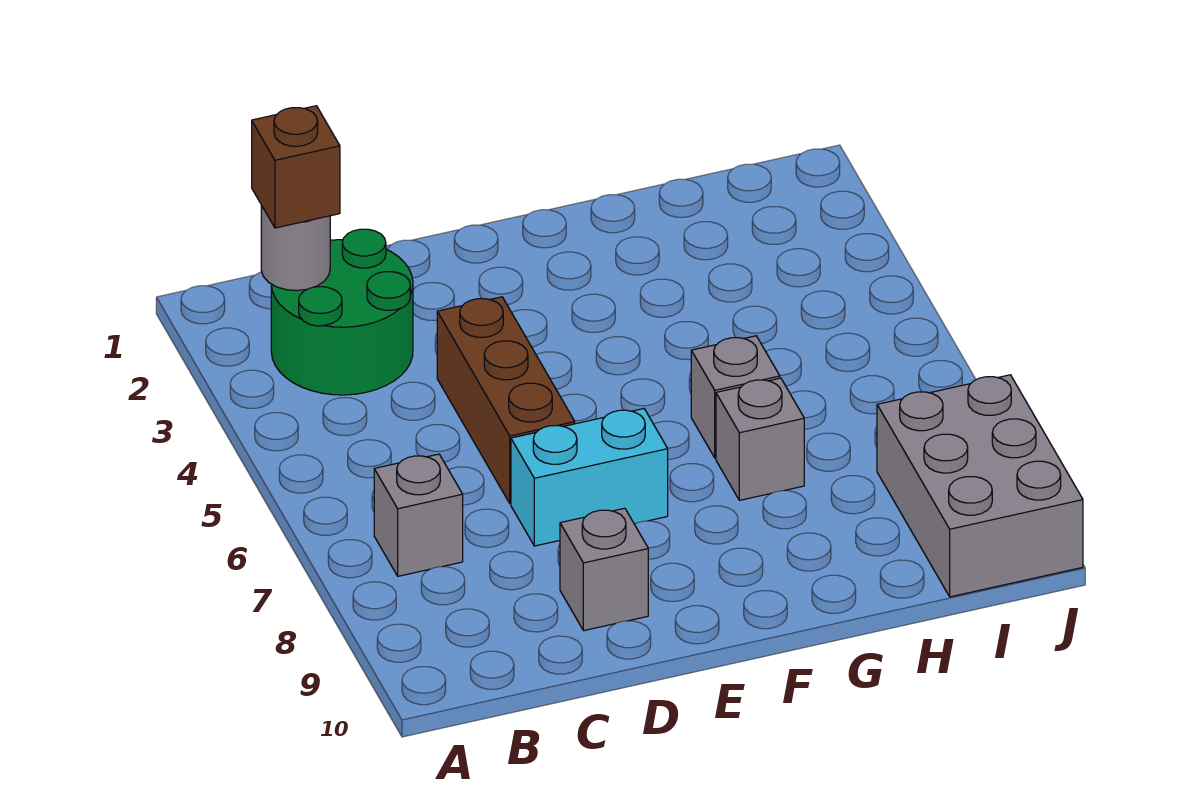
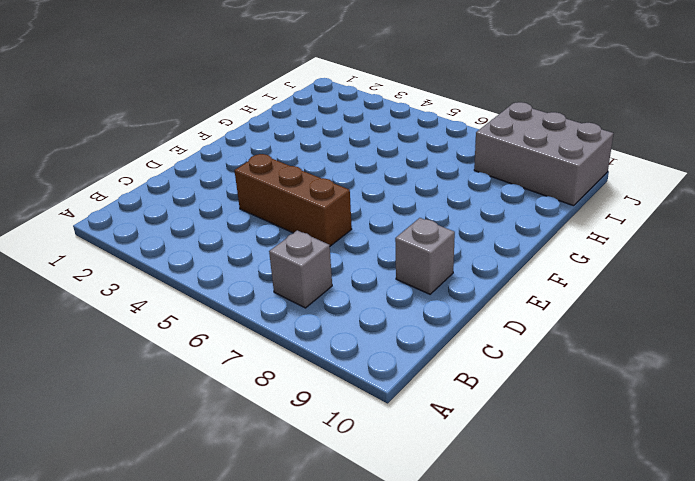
none -> green round brick B2:C3 level 1
none -> cyan brick D7:E7 level 1

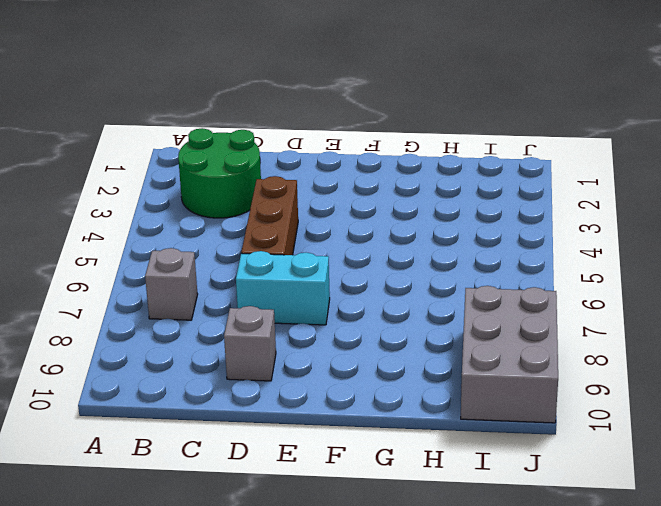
none -> grey brick G6 level 1
none -> grey brick G7 level 1

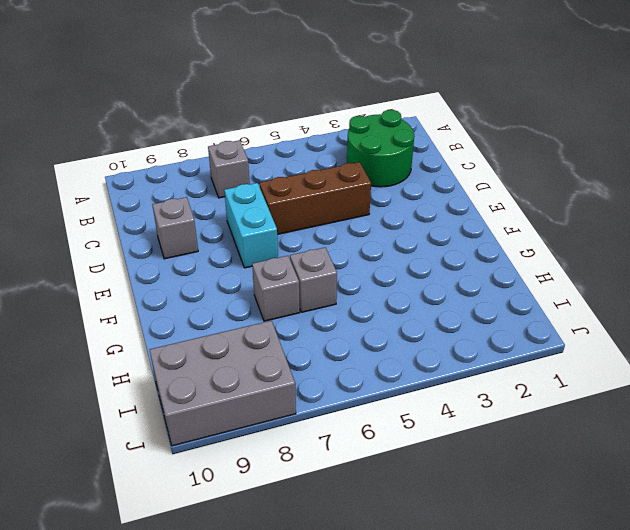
none -> grey round brick B2 level 2
none -> brown brick B2 level 3

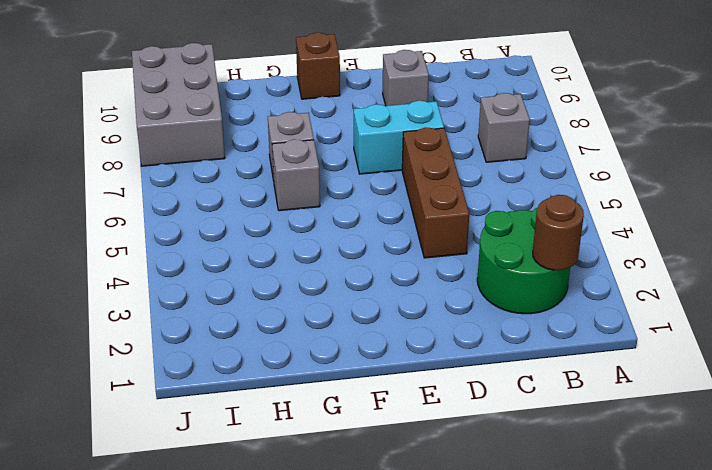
brown round brick B2 level 2 -> grey round brick B2 level 2
brown brick F10 level 1 -> brown brick B2 level 3

